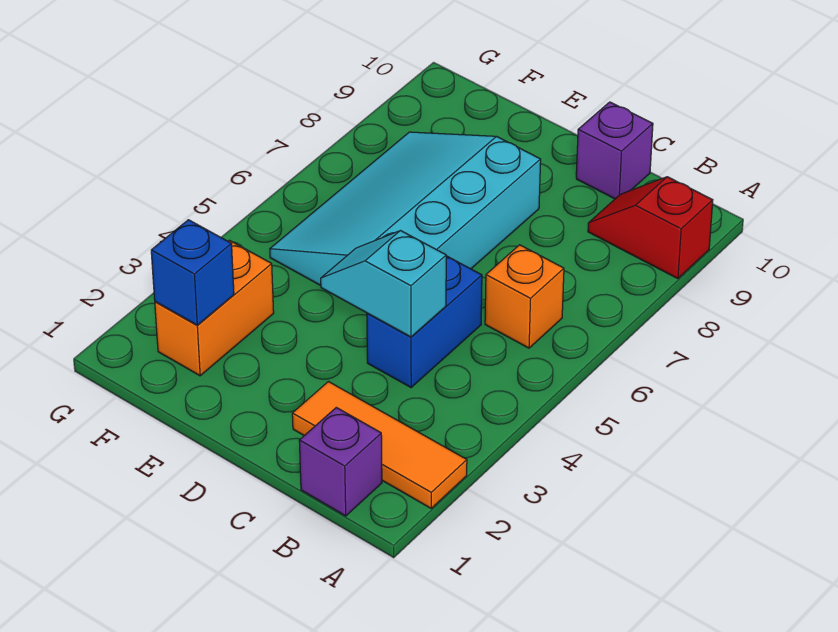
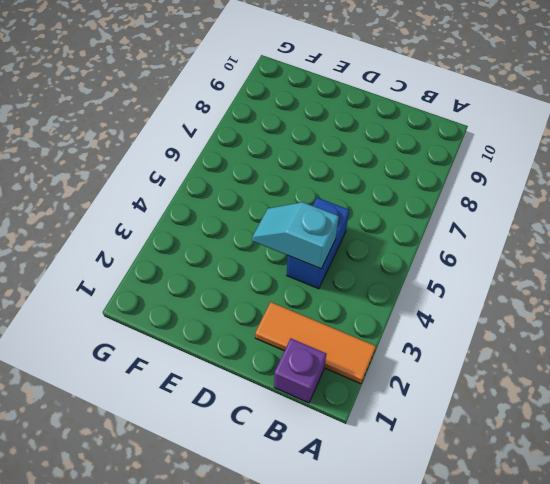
none -> red slope A9:B9 level 1 top A
none -> orange brick B6 level 1

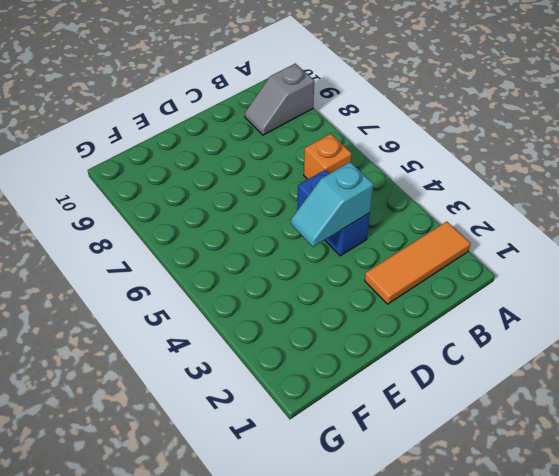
grey slope A9:B9 level 1 top A -> red slope A9:B9 level 1 top A
none -> purple brick B1 level 1
none -> purple brick C10 level 1

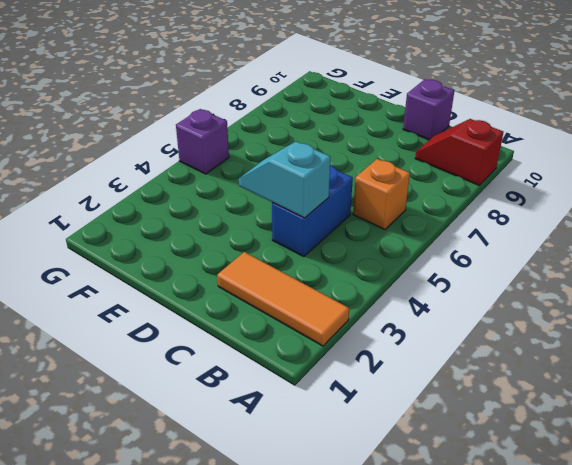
purple brick G5 level 1 -> purple brick B1 level 1
none -> cyan slope D5:F8 level 1 top D
none -> orange brick F2:F3 level 1

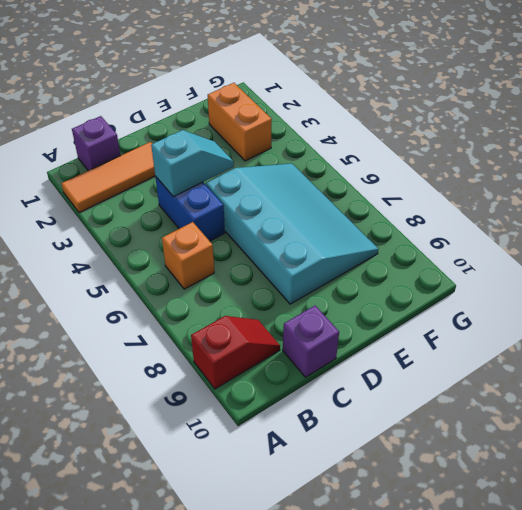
none -> blue brick F2 level 2

